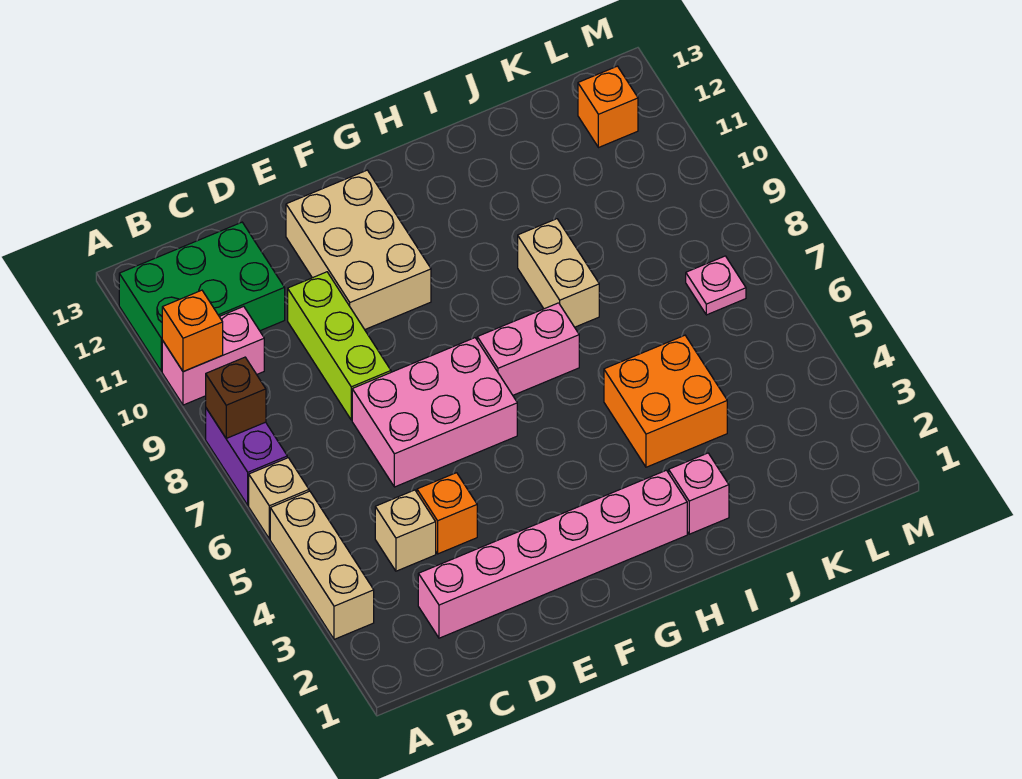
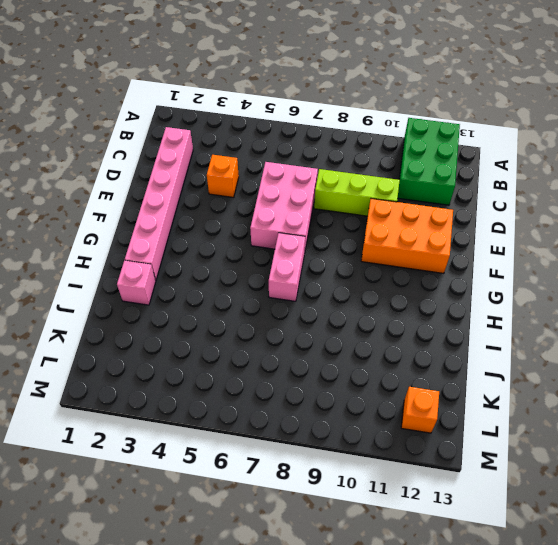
orange brick E10:F12 level 1 -> tan brick E10:F12 level 1
none -> tan brick A3:A5 level 1
none -> tan brick A6 level 1
none -> purple brick A7:A8 level 1

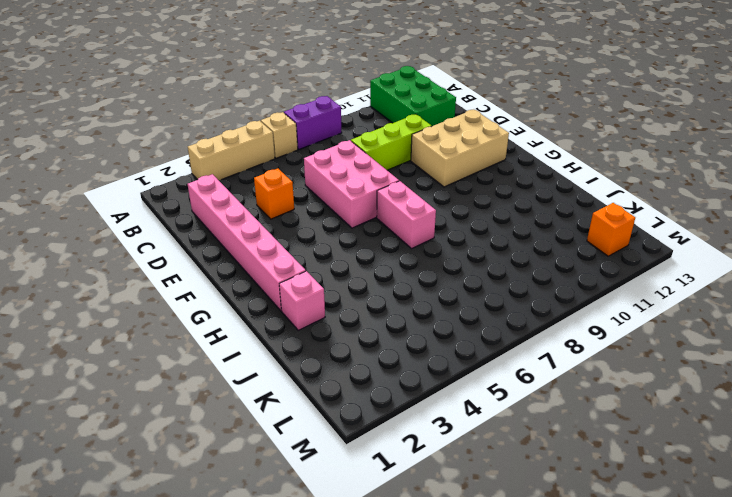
none -> pink brick A10:B10 level 1
none -> tan brick C4 level 1
none -> orange brick I4:J5 level 1

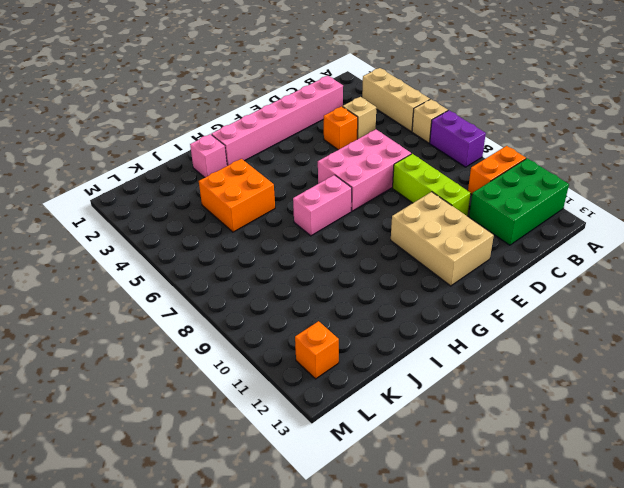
orange brick A10:B10 level 1 -> pink brick A10:B10 level 1
none -> tan brick I8:I9 level 1
none -> pink plate L7 level 1
none -> brown brick A8 level 2

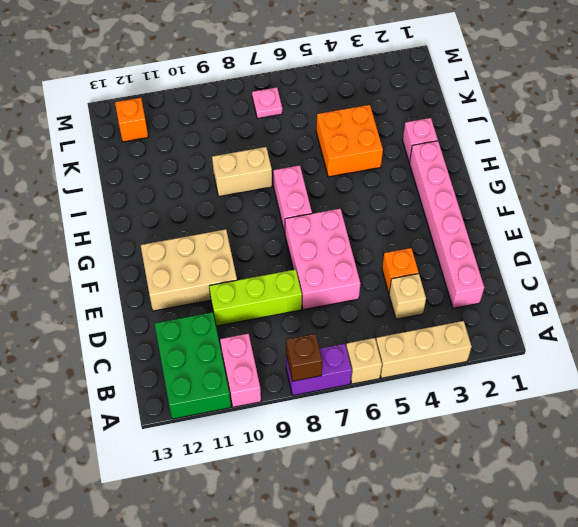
none -> orange brick A10 level 2

